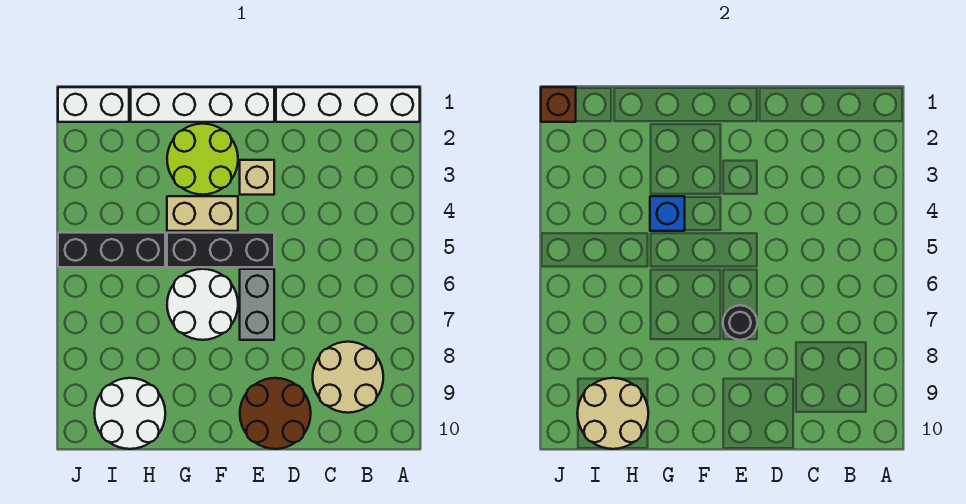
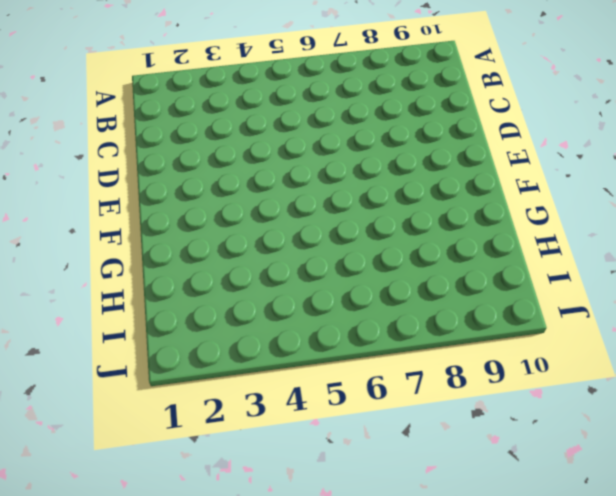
none -> white brick A1:D1 level 1
none -> tan round brick B8:C9 level 1
none -> brown round brick D9:E10 level 1

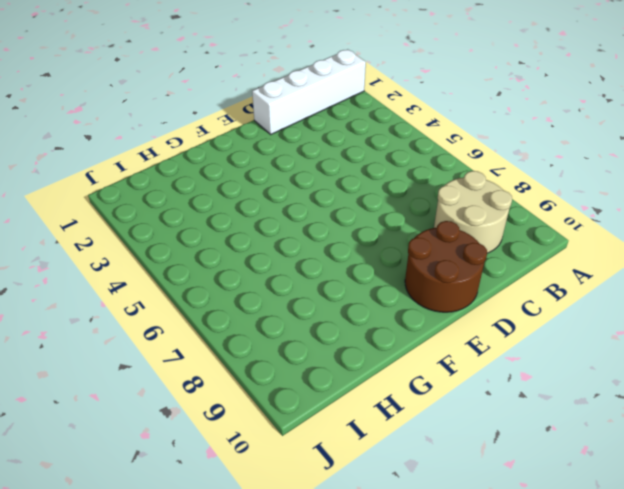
none -> white brick E1:H1 level 1
none -> tan brick E3 level 1
none -> black brick E5:G5 level 1

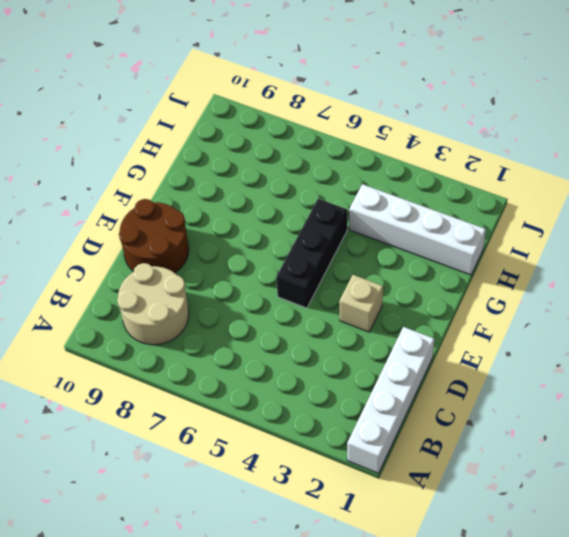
white brick H1:H4 level 1 -> white brick E1:H1 level 1
none -> grey brick E6:E7 level 1
none -> lime round brick F2:G3 level 1
none -> tan brick F4:G4 level 1

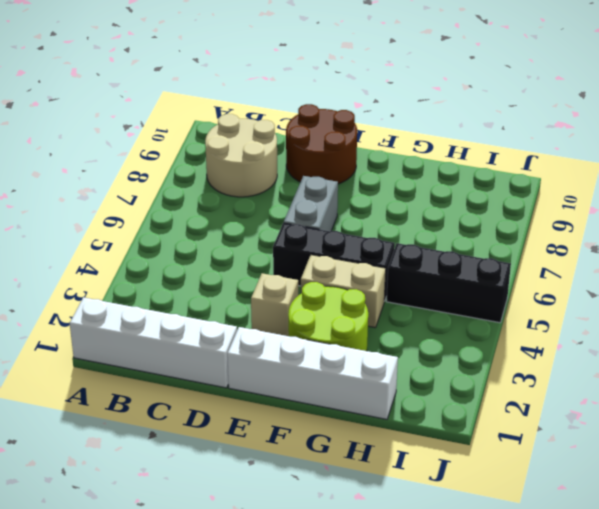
none -> white round brick F6:G7 level 1
none -> white round brick H9:I10 level 1
none -> white brick I1:J1 level 1

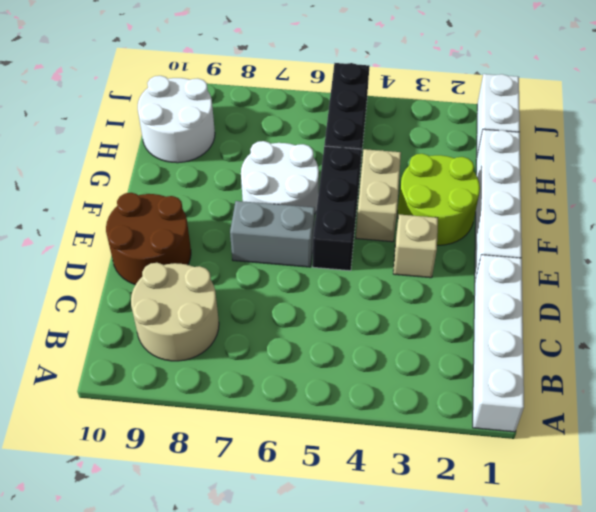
none -> black round brick E7 level 2
none -> blue brick G4 level 2
none -> tan round brick H9:I10 level 2

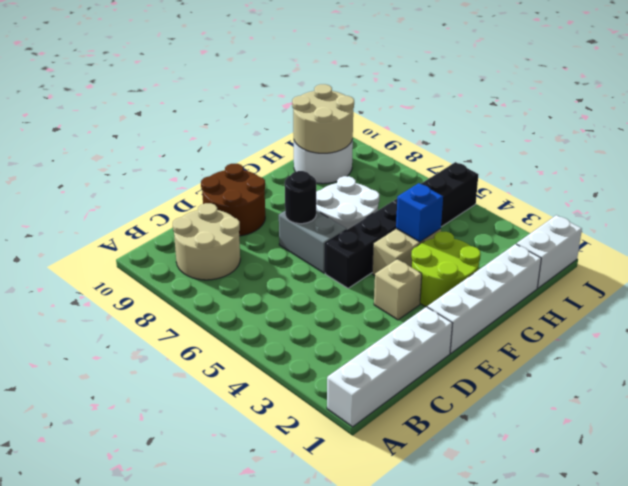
none -> brown brick J1 level 2

